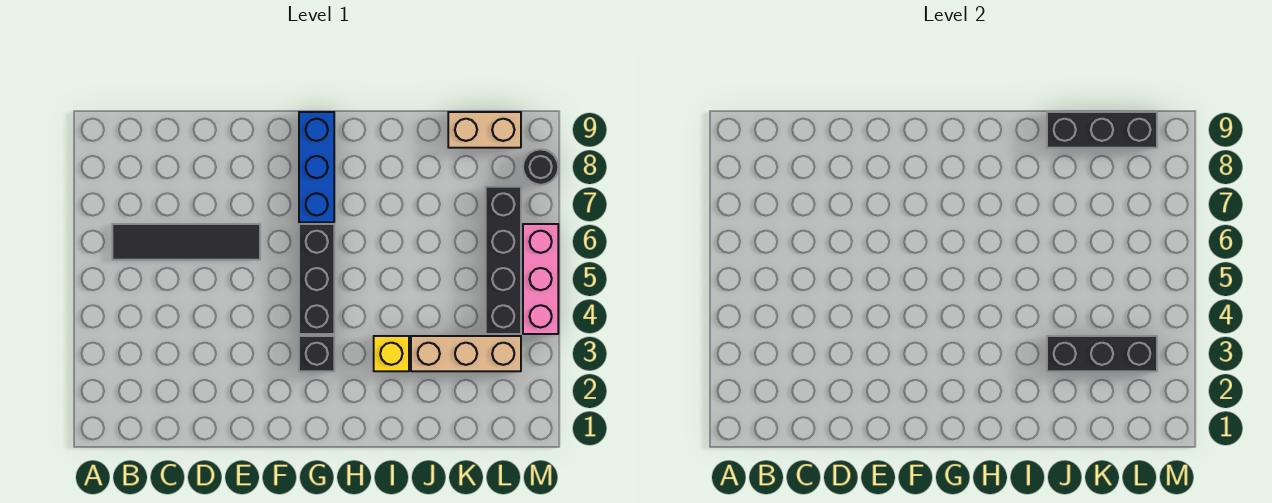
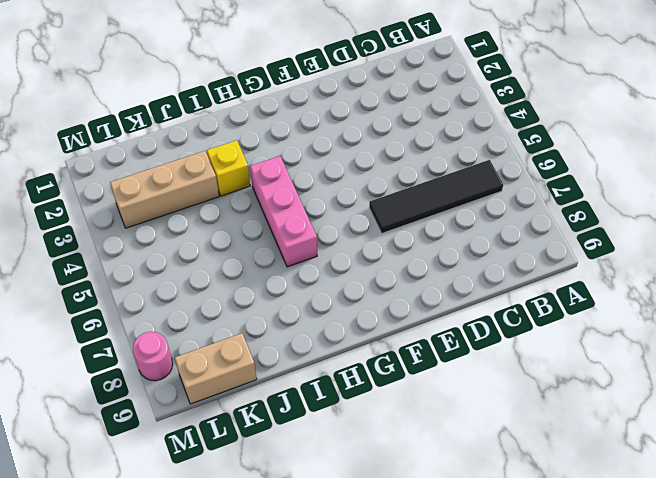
pink brick H4:H6 level 1 -> pink brick M4:M6 level 1
pink round brick M8 level 1 -> black round brick M8 level 1
none -> black brick G3 level 1
none -> black brick G4:G6 level 1
none -> blue brick G7:G9 level 1

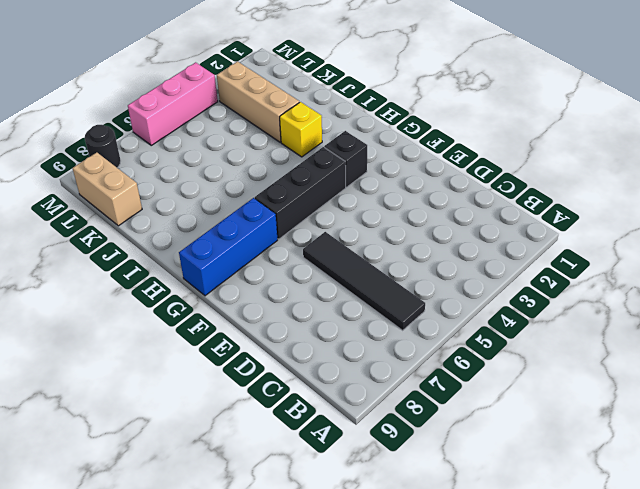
none -> black brick L4:L7 level 1
none -> black brick J3:L3 level 2
none -> black brick J9:L9 level 2

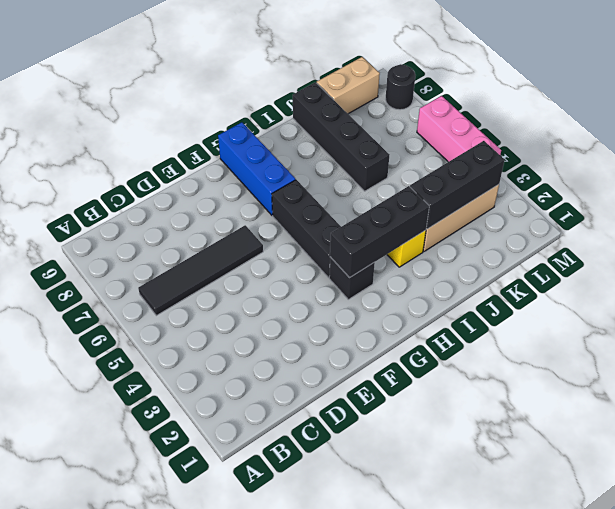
black brick G3:I3 level 2 -> black brick J9:L9 level 2
black brick J6:J9 level 1 -> black brick L4:L7 level 1

